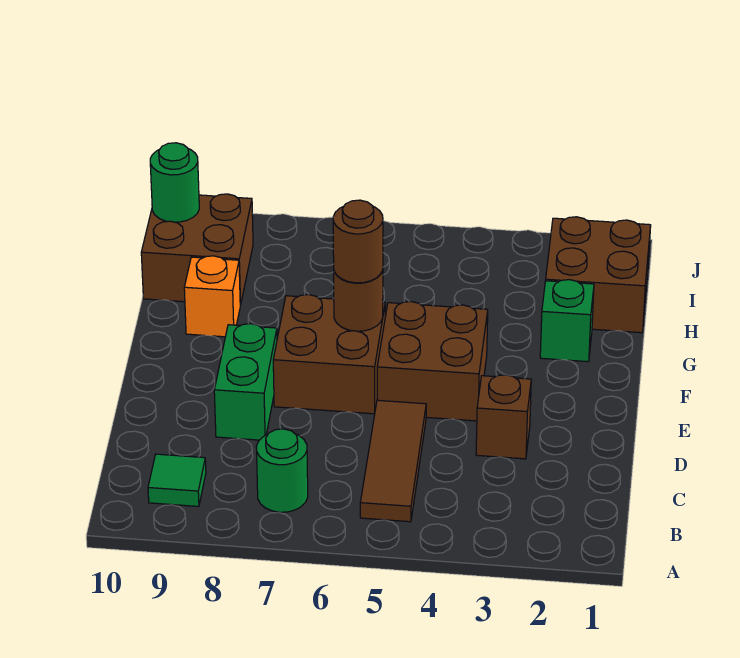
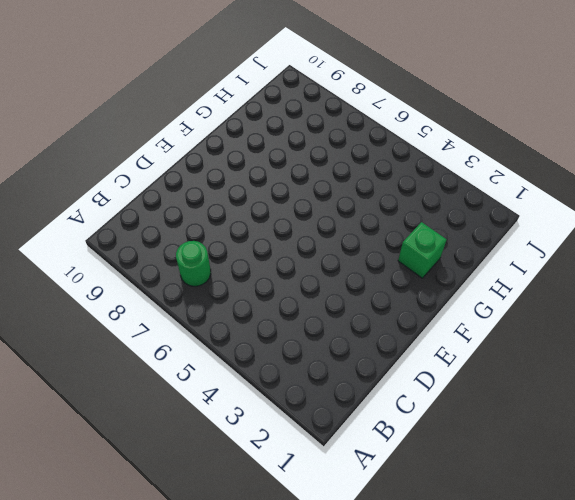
none -> brown tile B5:D5 level 1
none -> green tile B9 level 1
none -> brown brick D3 level 1

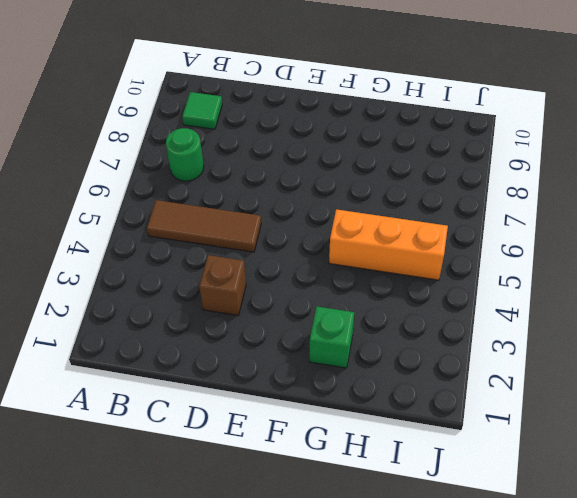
orange brick G5:I5 level 1 -> none
none -> green brick D8:E8 level 1
none -> brown brick E4:F5 level 1
none -> brown brick E6:F7 level 1

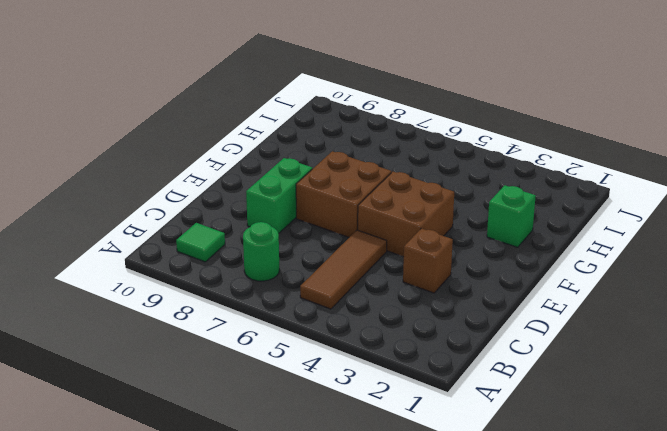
none -> orange brick G9 level 1
none -> brown brick H1:I2 level 1
none -> brown brick H9:I10 level 1

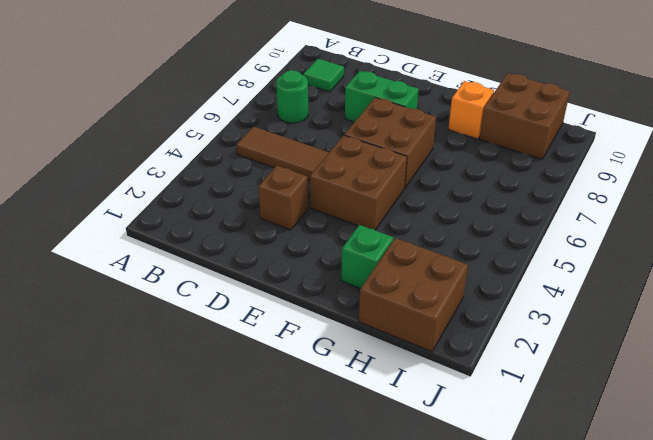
none -> brown round brick F6 level 2
none -> green round brick I10 level 2
none -> brown round brick F6 level 3

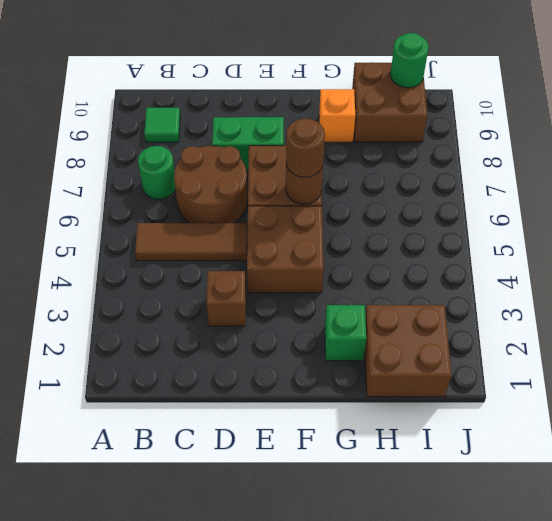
brown round brick C6:D7 level 1 -> none

